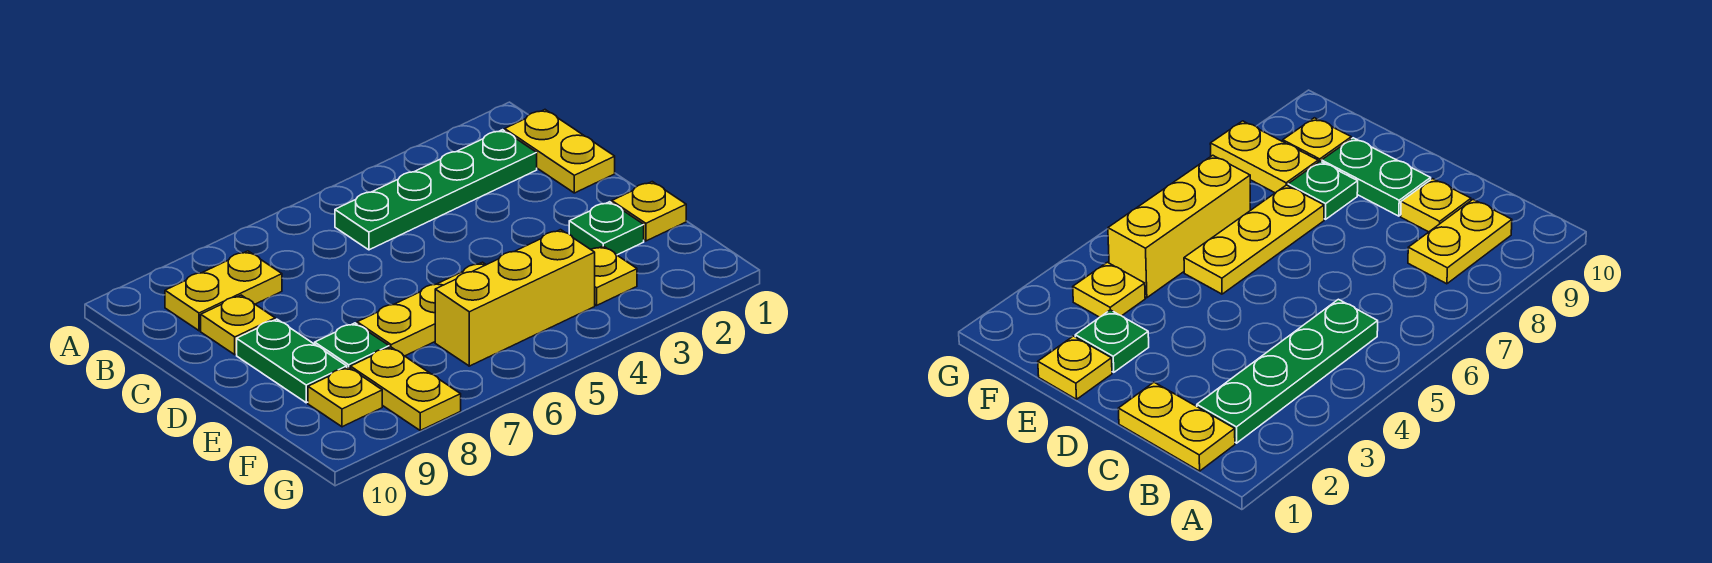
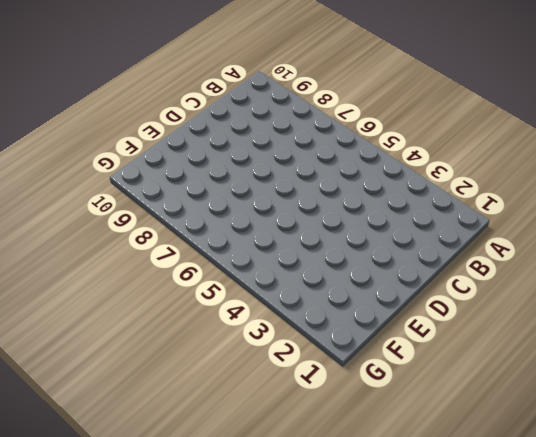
none -> yellow plate B1:C1 level 1
none -> green plate B2:B5 level 1
none -> yellow plate B8:B9 level 1

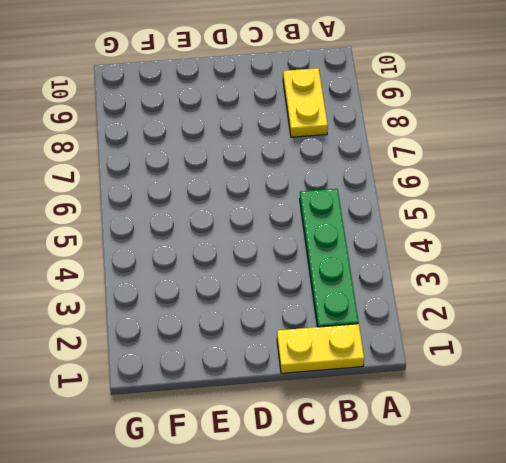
none -> yellow plate C9 level 1
none -> green plate D9:E9 level 1
none -> yellow plate E1 level 1

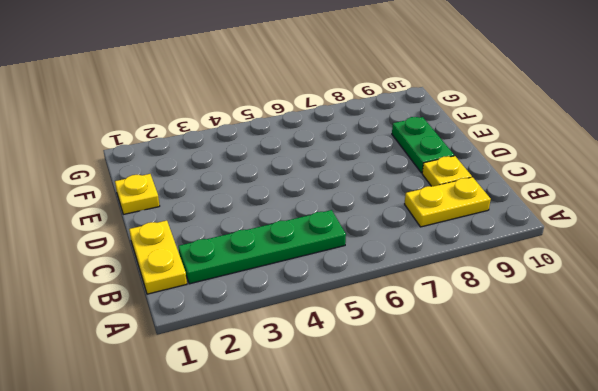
none -> green plate E2 level 1
none -> yellow plate E5:E7 level 1
none -> green plate E8 level 1

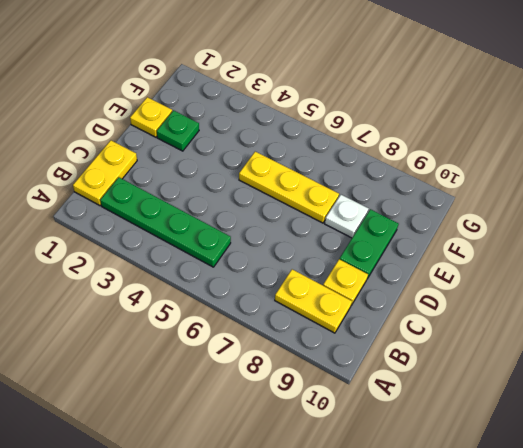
white plate E8 level 1 -> green plate E8 level 1
none -> yellow plate F3 level 1
none -> yellow brick F4:F6 level 1
none -> yellow plate F8:G8 level 1

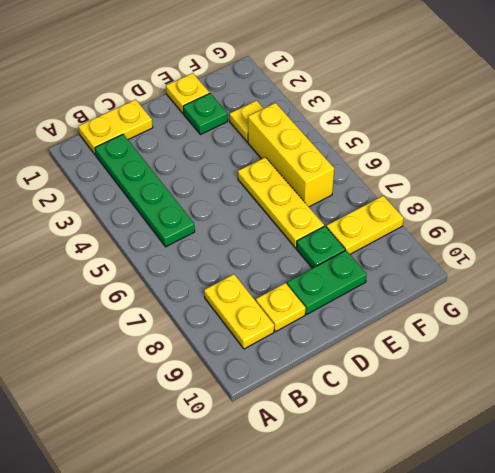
none -> yellow plate F9 level 1

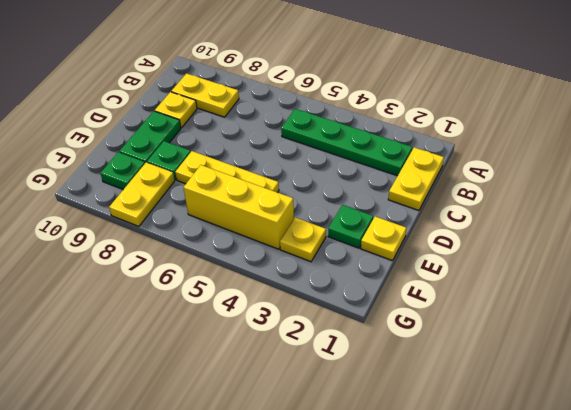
green plate F9 level 1 -> yellow plate F9 level 1

